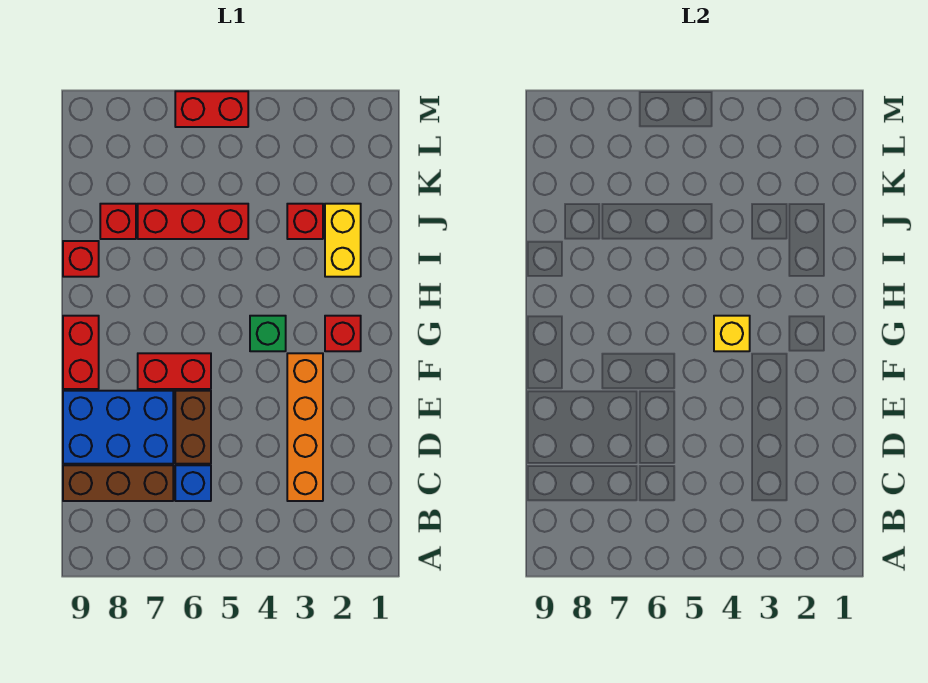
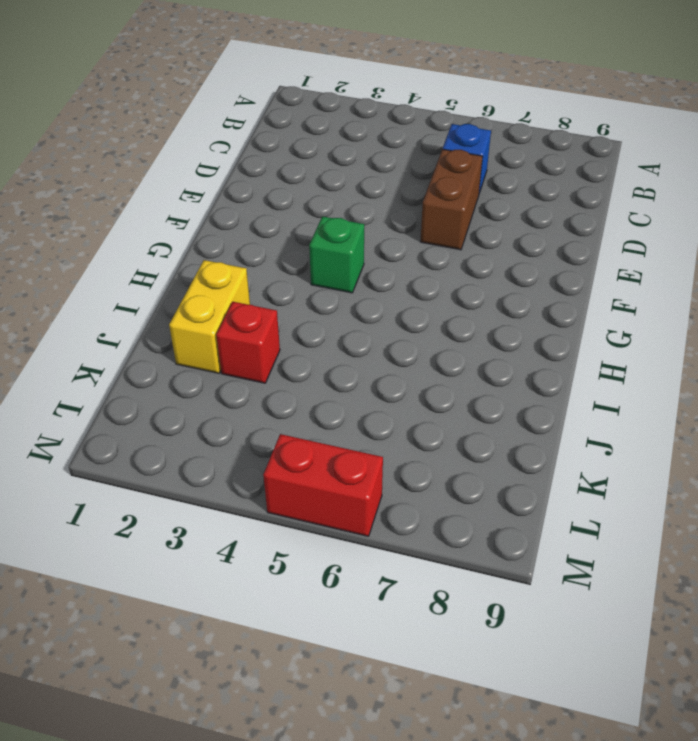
none -> orange brick C3:F3 level 1
none -> brown brick C7:C9 level 1
none -> blue brick D7:E9 level 1

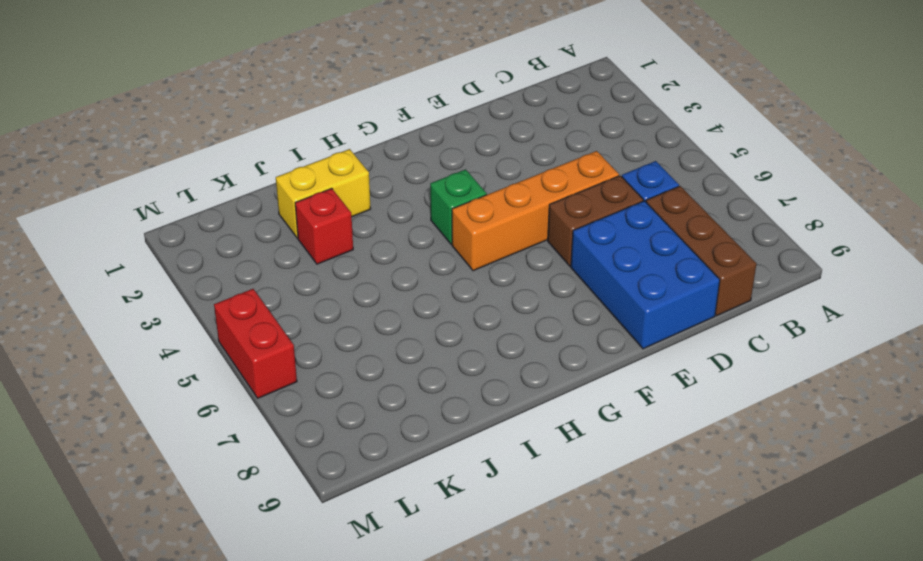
orange brick D5:G5 level 1 -> orange brick C3:F3 level 1
none -> red brick F6:F7 level 1
none -> red brick F9:G9 level 1
none -> red brick G2 level 1

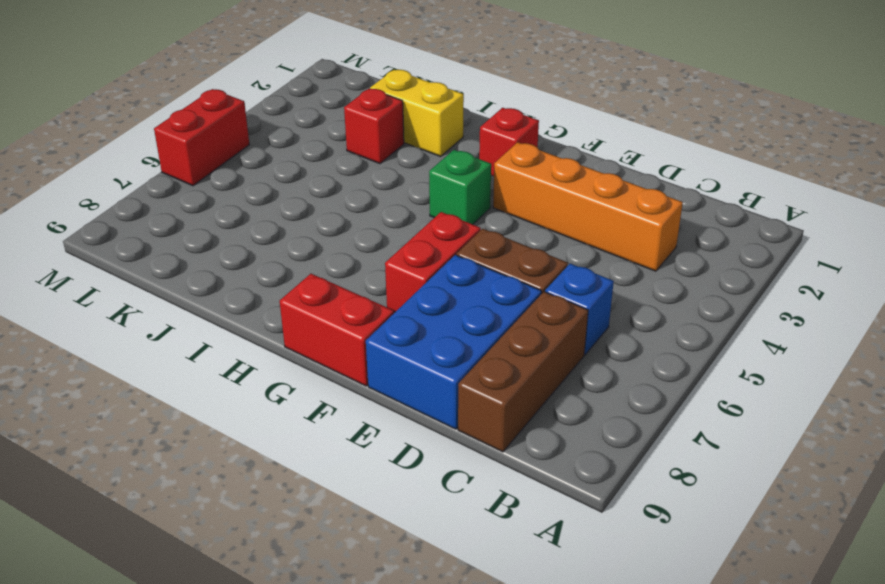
none -> red brick I9 level 1
none -> red brick J5:J7 level 1
none -> red brick J8 level 1

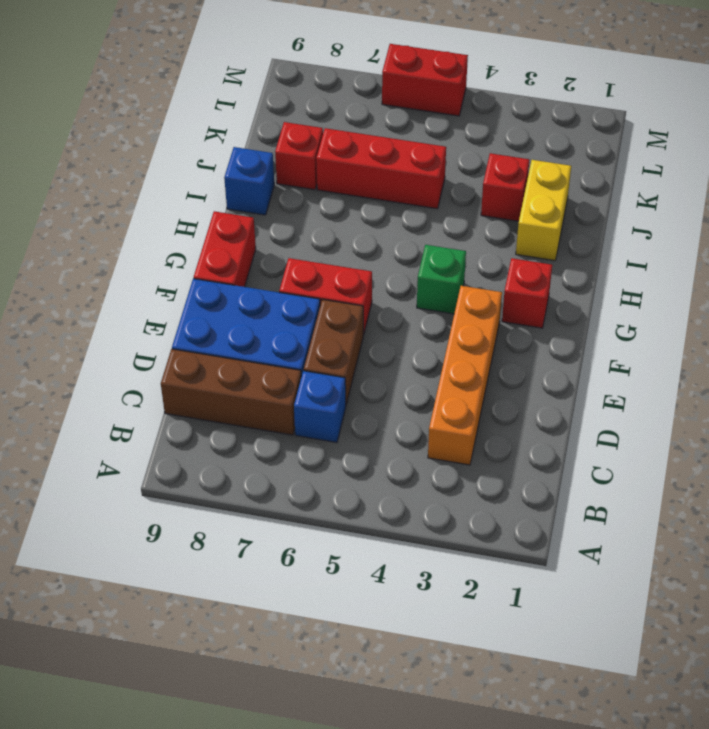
blue brick I9 level 1 -> red brick I9 level 1
none -> yellow brick G4 level 2

